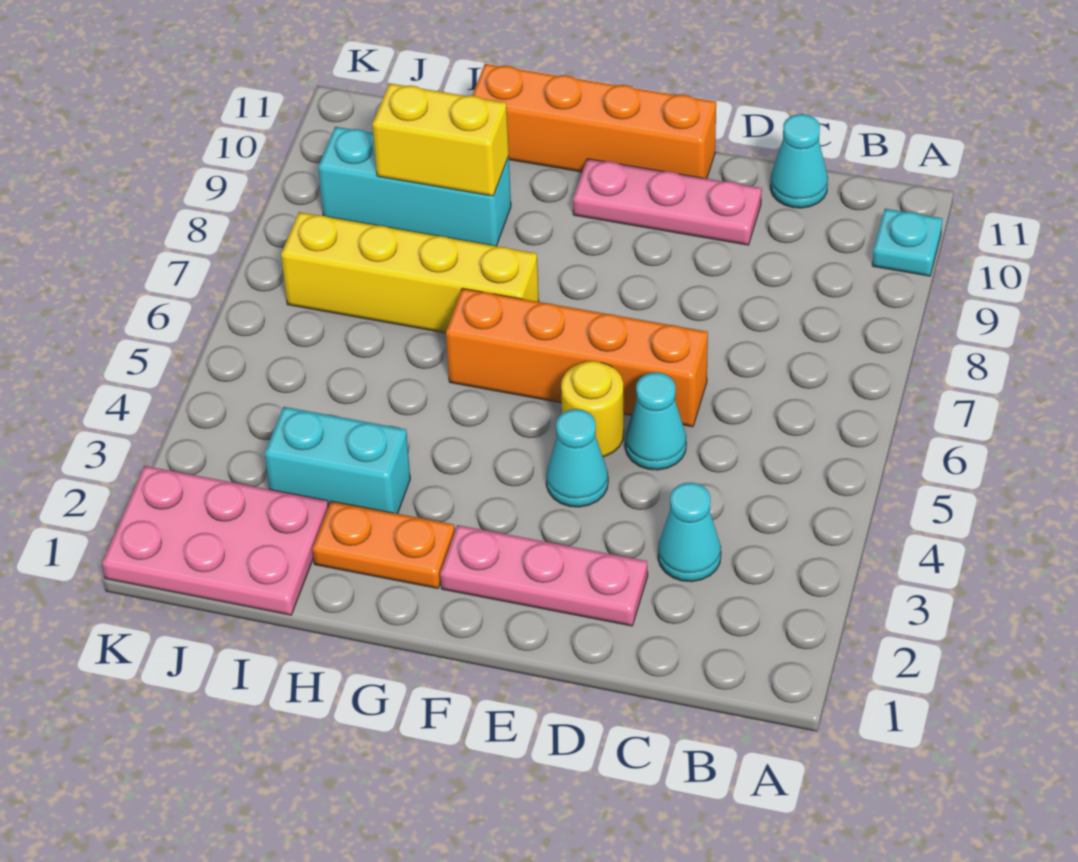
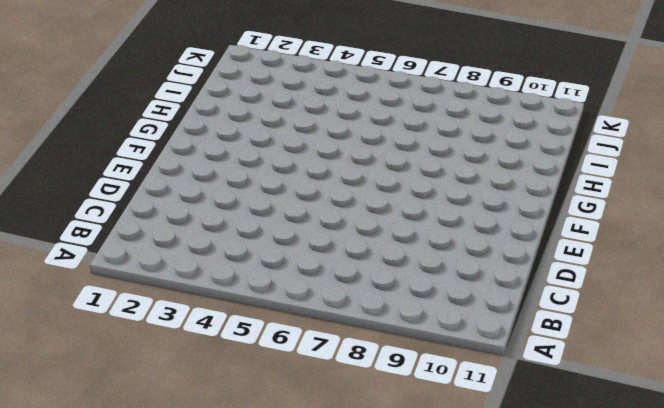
none -> cyan plate A10 level 1
none -> cyan cone C3 level 1
none -> cyan cone C11 level 1

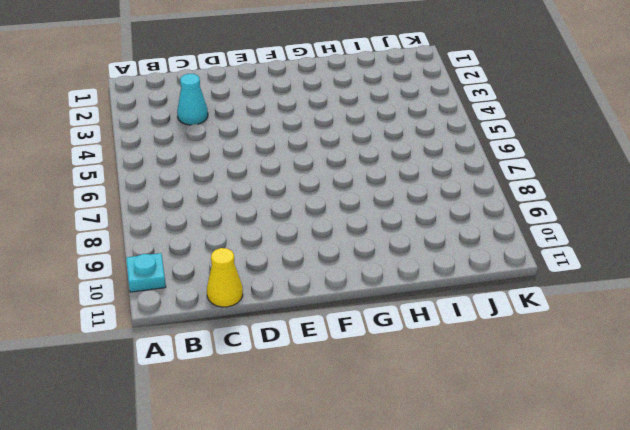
yellow cone C11 level 1 -> cyan cone C11 level 1
none -> pink plate D2:F2 level 1
none -> cyan cone D5 level 1
none -> orange brick D6:G6 level 1

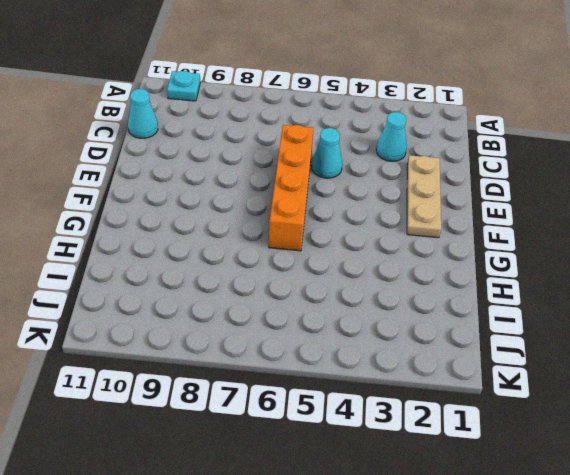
tan plate D2:F2 level 1 -> pink plate D2:F2 level 1
none -> pink plate D10:F10 level 1
none -> cyan cone E4 level 1
none -> yellow round brick E5 level 1

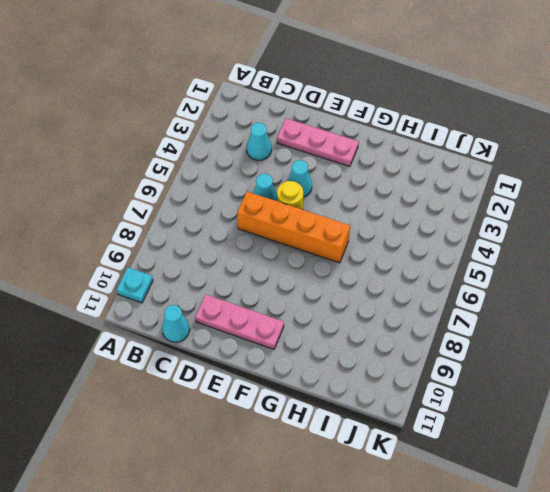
none -> orange brick E11:H11 level 1
none -> orange plate G2:H2 level 1
none -> yellow brick G7:J7 level 1

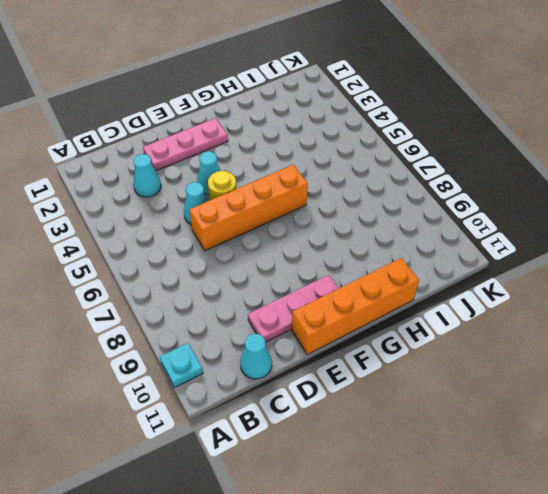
none -> orange plate G2:H2 level 1
none -> yellow brick G7:J7 level 1
none -> cyan brick H3:I3 level 1

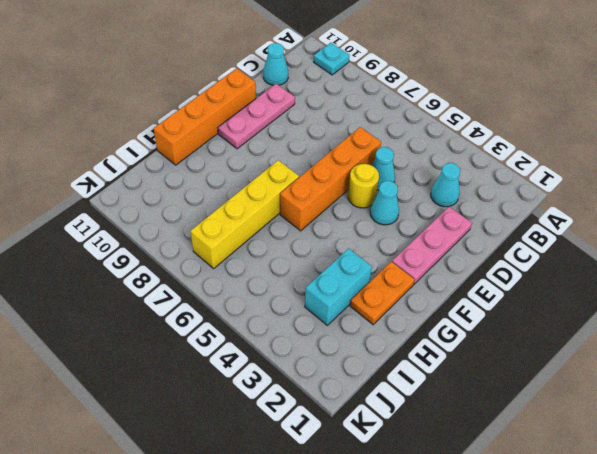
none -> cyan brick H9:J9 level 1
none -> pink plate I1:K2 level 1
none -> yellow brick H9:I9 level 2

